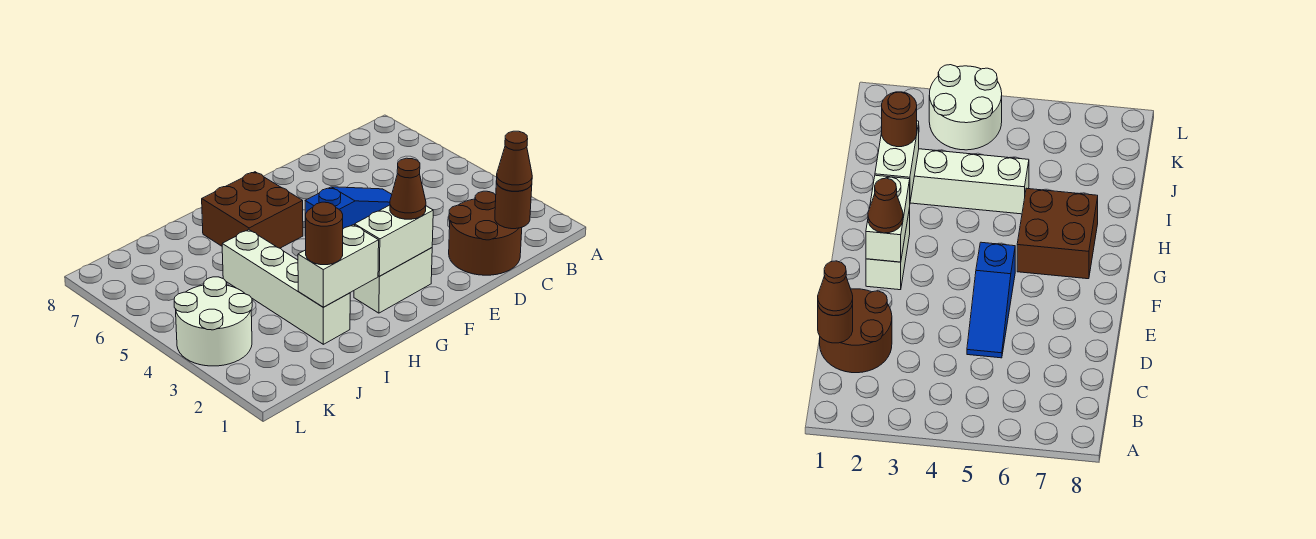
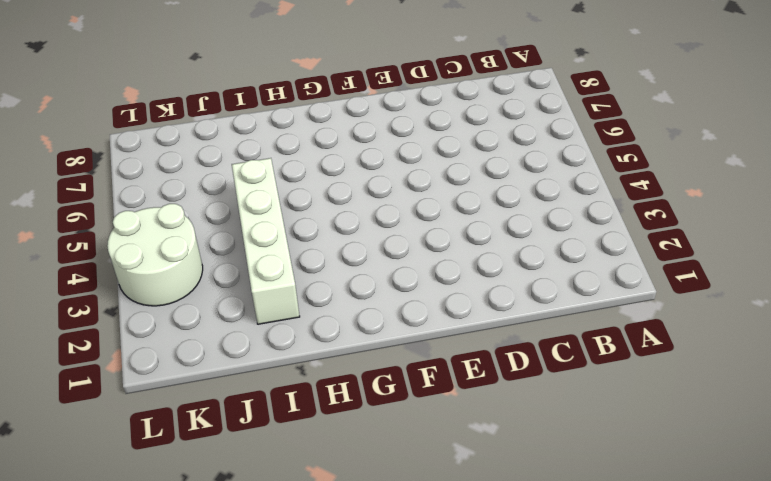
none -> brown round brick C1:D2 level 1
none -> blue slope D5:F5 level 1 top F
none -> white brick F2:G2 level 1

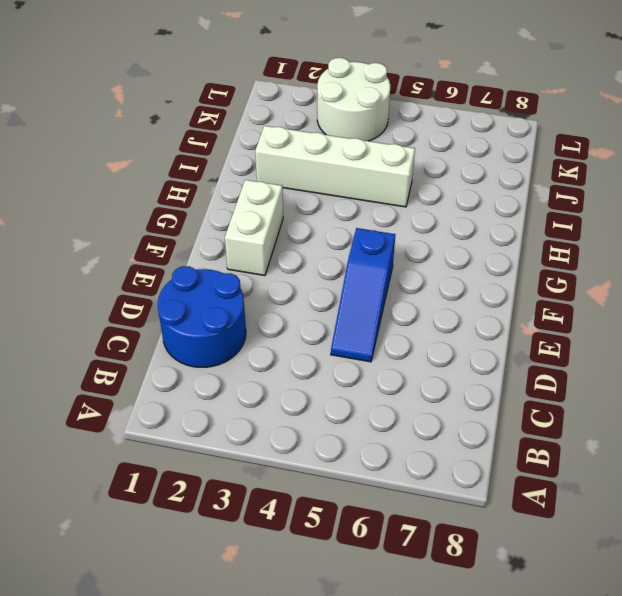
blue round brick C1:D2 level 1 -> brown round brick C1:D2 level 1
none -> brown brick G6:H7 level 1
none -> brown round brick C1 level 2
none -> white brick F2:G2 level 2

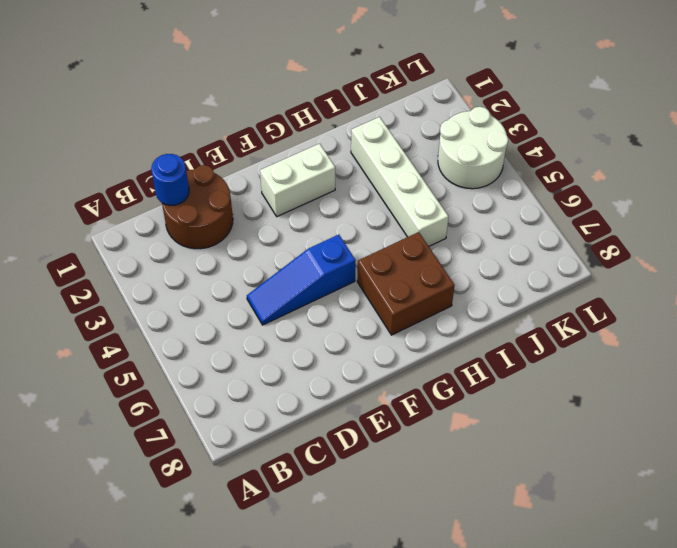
blue round brick C1 level 2 -> brown round brick C1 level 2
none -> white brick F2:G2 level 2
none -> white brick H2:I2 level 2
none -> brown cone C1 level 3

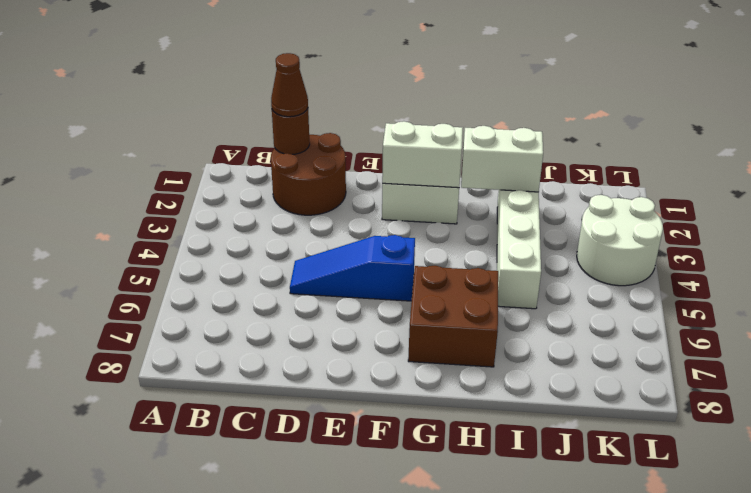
none -> brown cone F2 level 3
none -> brown round brick I2 level 3

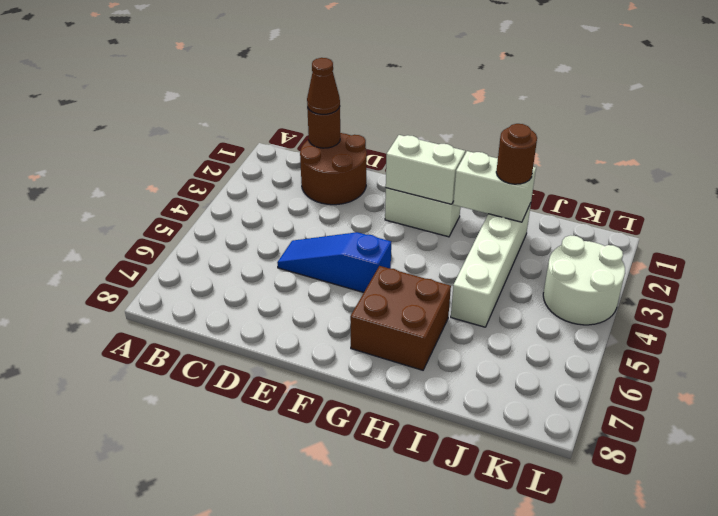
none -> brown cone F2 level 3

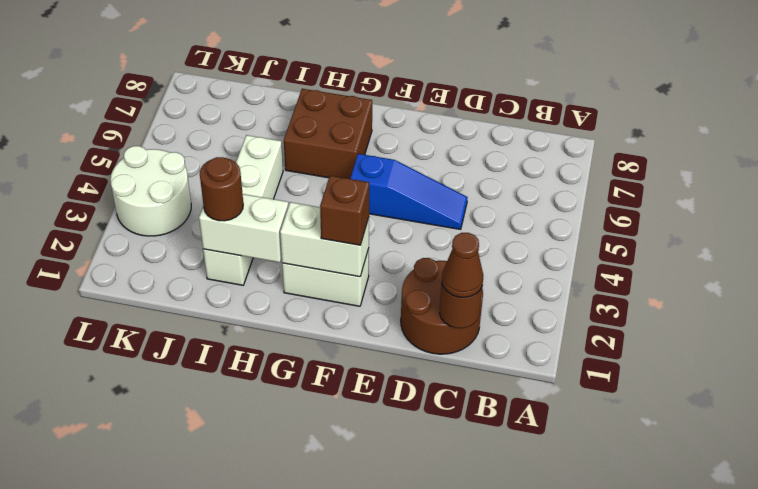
brown brick F2 level 3 -> brown cone F2 level 3

